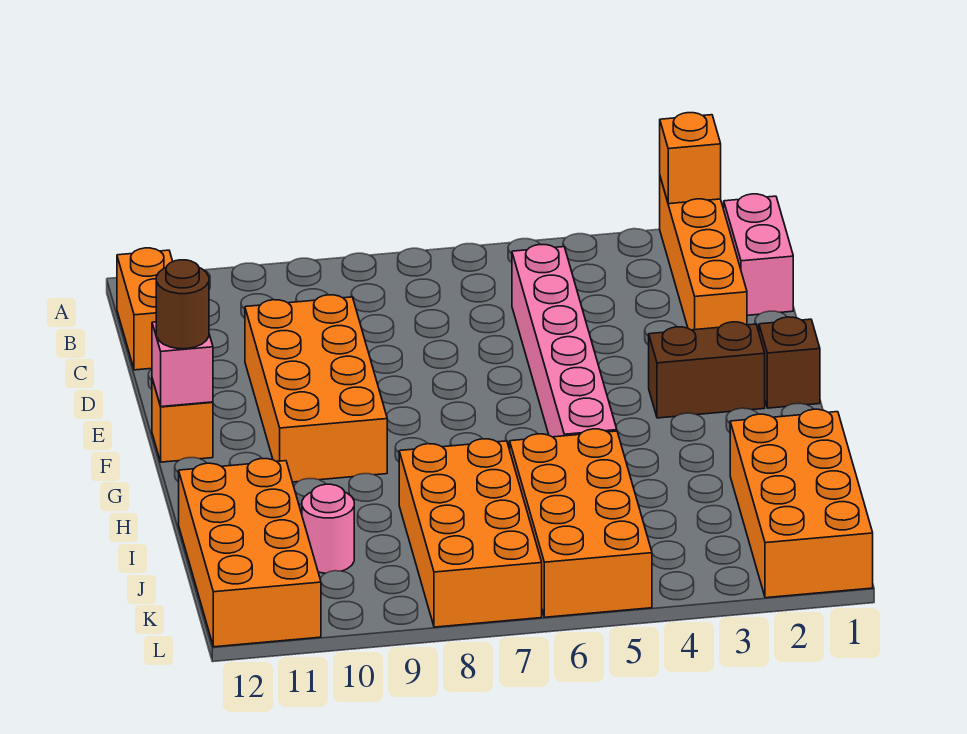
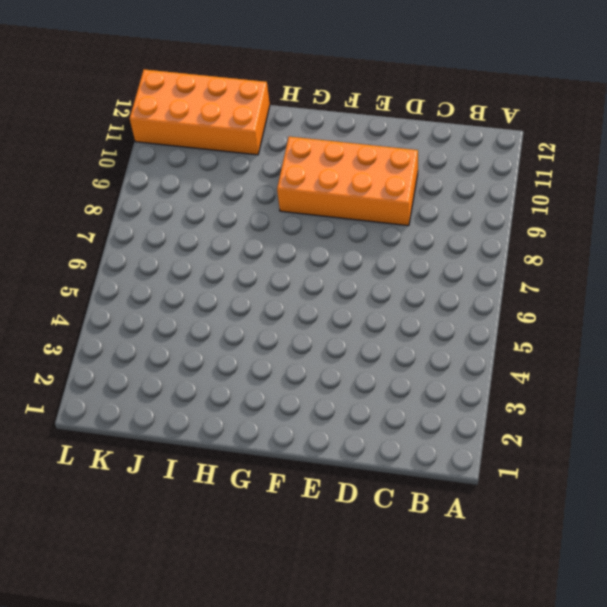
none -> orange brick A2:D2 level 1
none -> pink brick B1:C1 level 1
none -> orange brick B12:C12 level 1

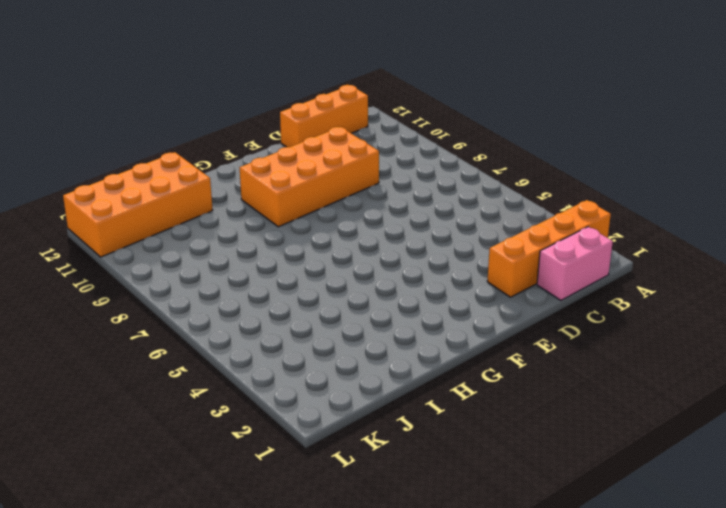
orange brick B12:D12 level 1 -> orange brick B12:C12 level 1
none -> pink brick C5:H5 level 1
none -> brown brick F1 level 1
none -> brown brick F2:F3 level 1

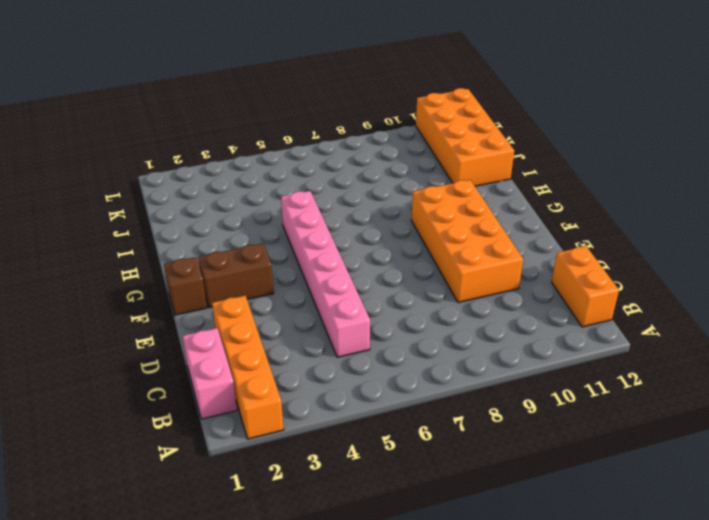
none -> orange brick F12 level 1
none -> orange brick I1:L2 level 1
none -> orange brick I5:L6 level 1

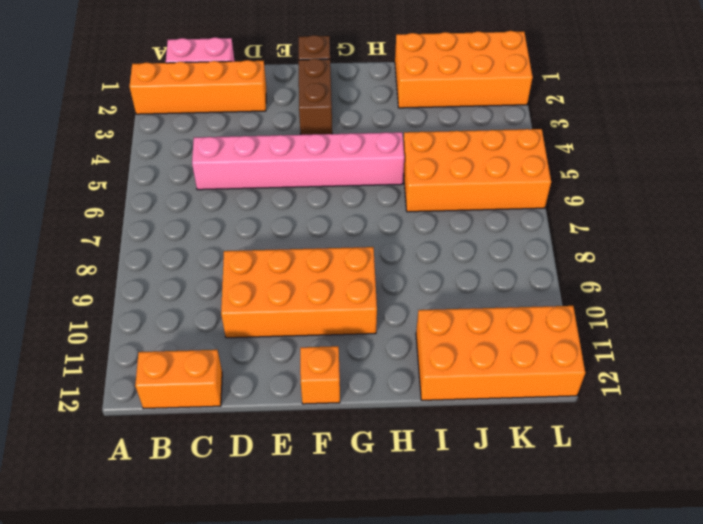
none -> orange brick I7:L8 level 1
none -> pink round brick J10 level 1
none -> orange brick A2 level 2

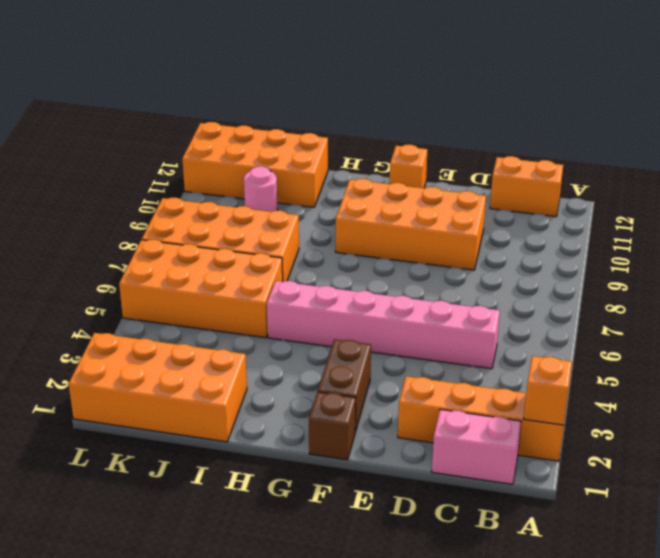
none -> pink brick F12 level 2
none -> brown round brick F12 level 3

